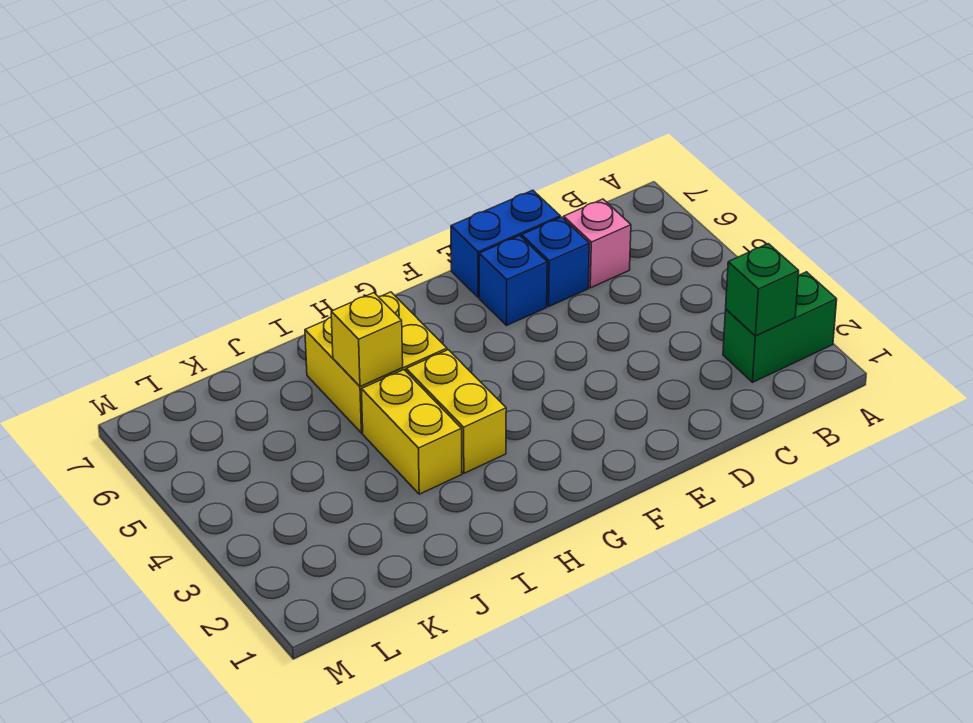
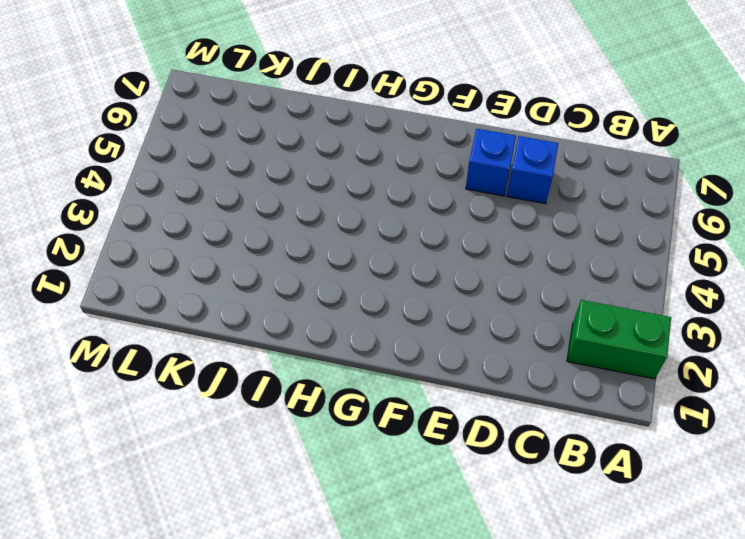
none -> pink brick C6 level 1
none -> blue brick D7:E7 level 1

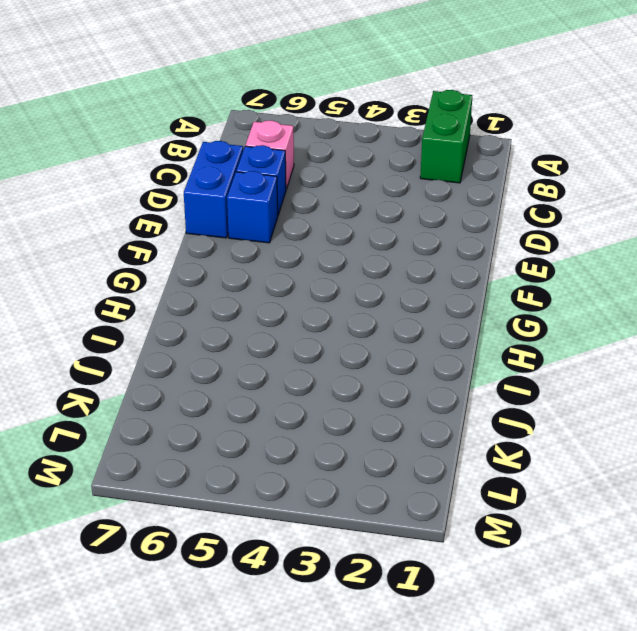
none -> yellow brick H3:H4 level 1
none -> yellow brick H5:I6 level 1

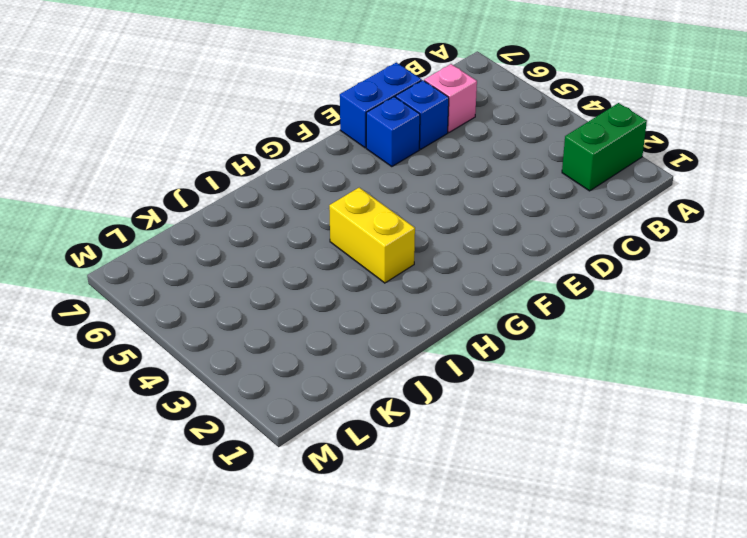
none -> yellow brick H5:I6 level 1
none -> yellow brick I3:I4 level 1

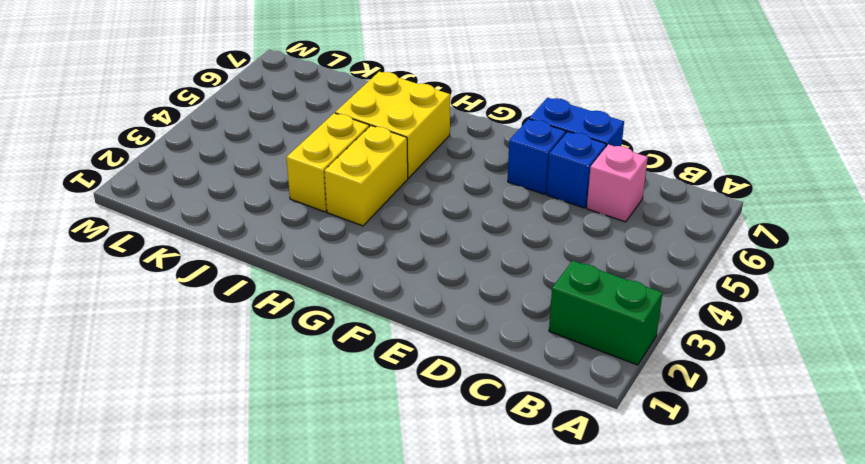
none -> green brick B2 level 2
none -> yellow brick I5 level 2

